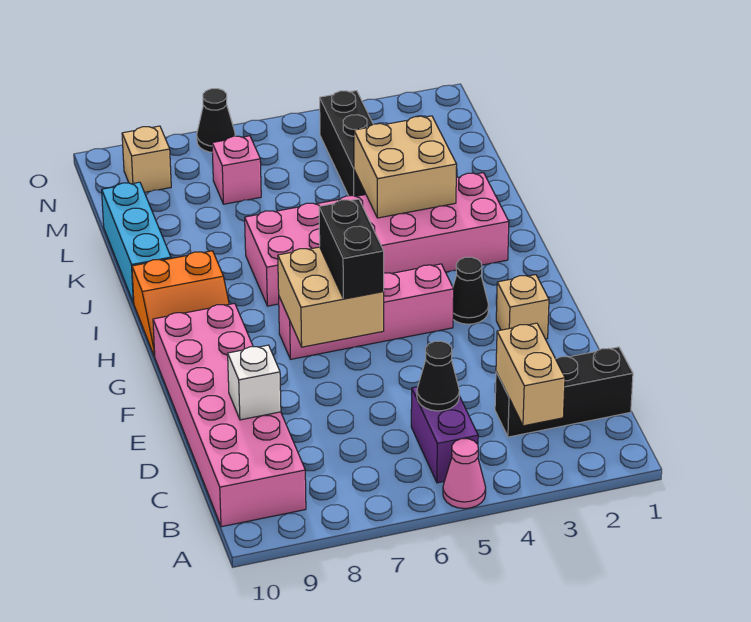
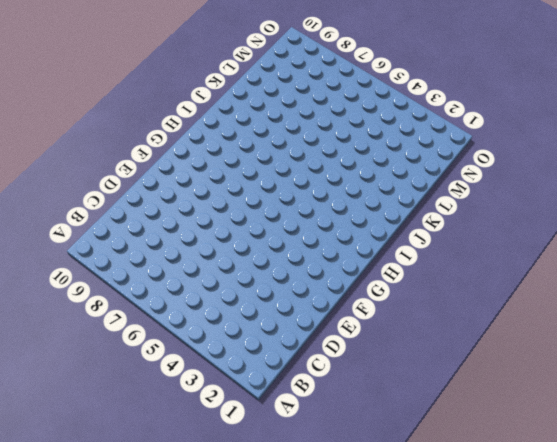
none -> pink cone A5 level 1
none -> purple brick B5:C5 level 1
none -> pink brick B9:G10 level 1

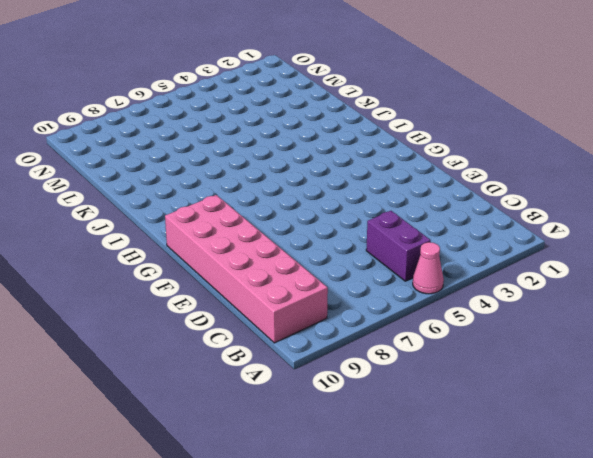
none -> black brick C1:C3 level 1
none -> tan brick F2 level 1
none -> black cone G3 level 1

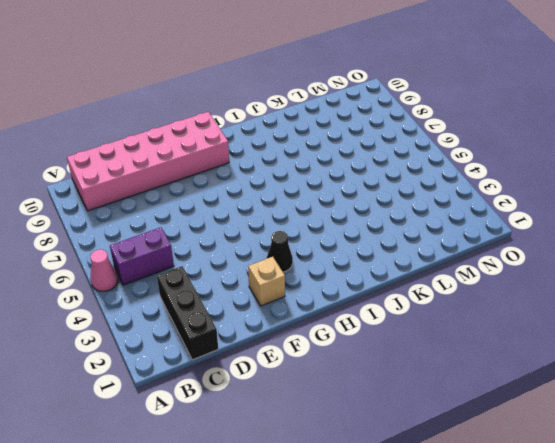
none -> pink brick G4:G7 level 1
none -> orange slope H9:I10 level 1 top I
none -> pink brick I2:J7 level 1

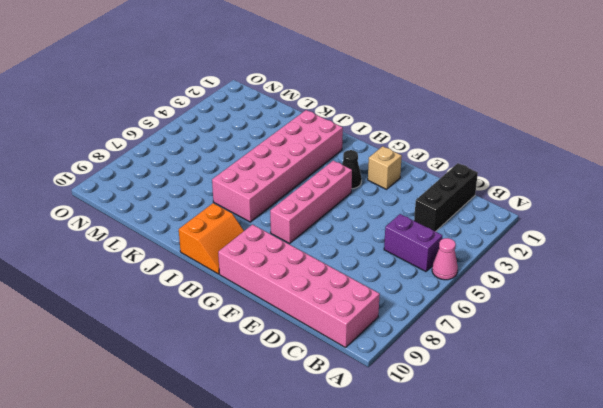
none -> cyan brick J10:L10 level 1
none -> black brick L4:N4 level 1
none -> pink brick M7 level 1

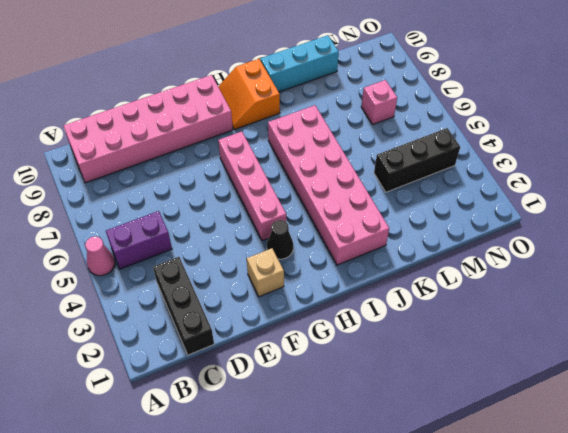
none -> tan brick N9 level 1
none -> black cone O7 level 1
none -> tan brick B3:C3 level 2

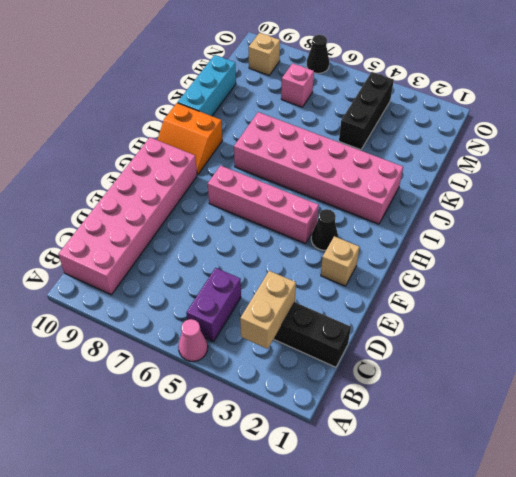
none -> black cone C5 level 2
none -> white brick D9 level 2
none -> tan brick F6:G7 level 2

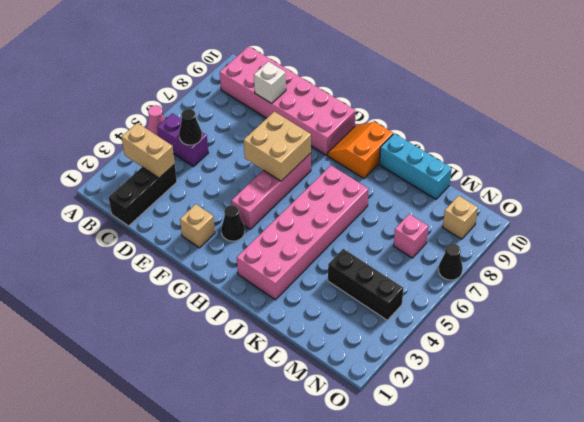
none -> tan brick J3:K4 level 2
none -> black brick F6:G6 level 3

